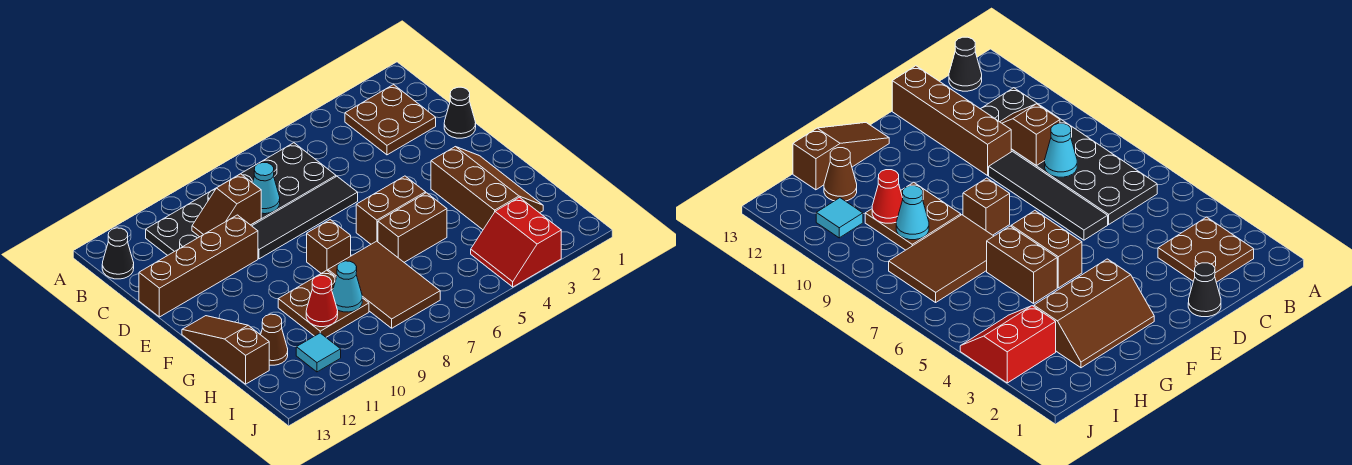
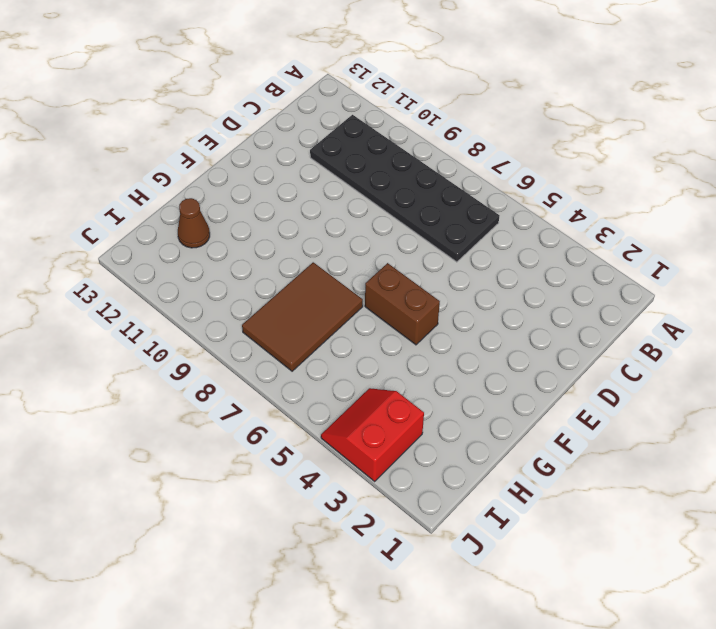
none -> brown plate B2:C3 level 1
none -> black cone B13 level 1
none -> black cone D1 level 1

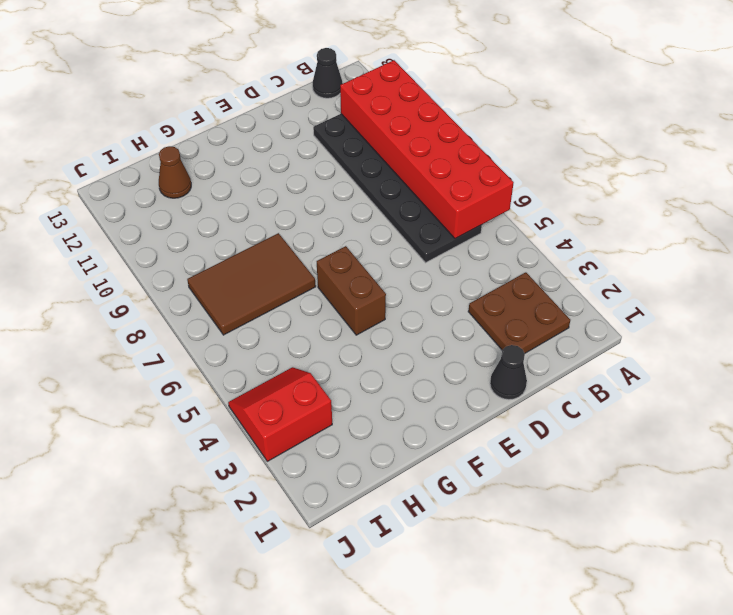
red brick A6:B11 level 2 -> none
none -> black tile D6:D9 level 1
none -> brown brick D10:D13 level 1
none -> brown slope F2:H3 level 1 top 3

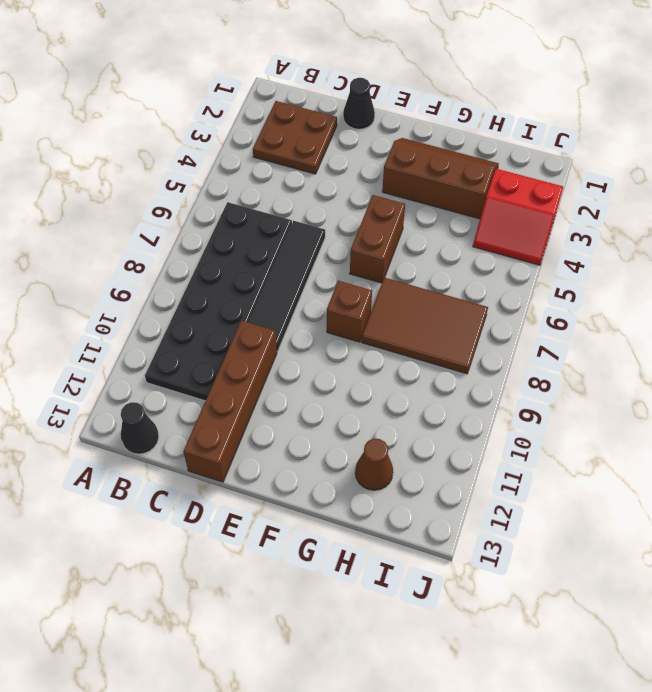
none -> brown slope F13:H13 level 1 top H
none -> brown brick G5:G6 level 1
none -> brown plate G9:H10 level 1

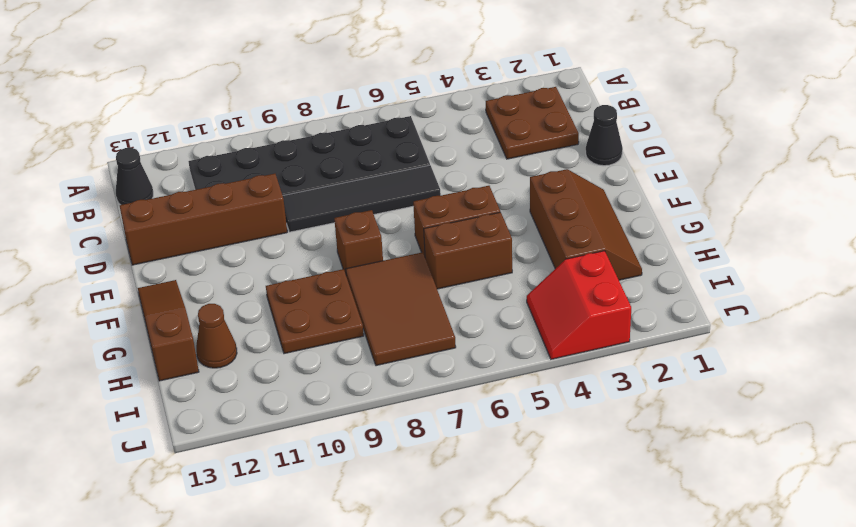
none -> cyan tile I11 level 1
none -> cyan cone C8 level 2
none -> brown slope C9:C10 level 2 top 9

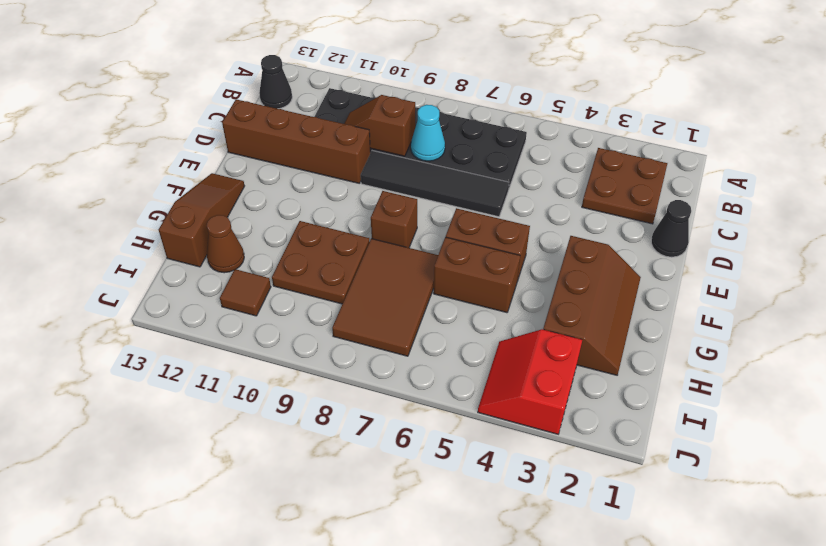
brown tile I11 level 1 -> cyan tile I11 level 1
none -> cyan cone H9 level 2
none -> red cone H10 level 2

